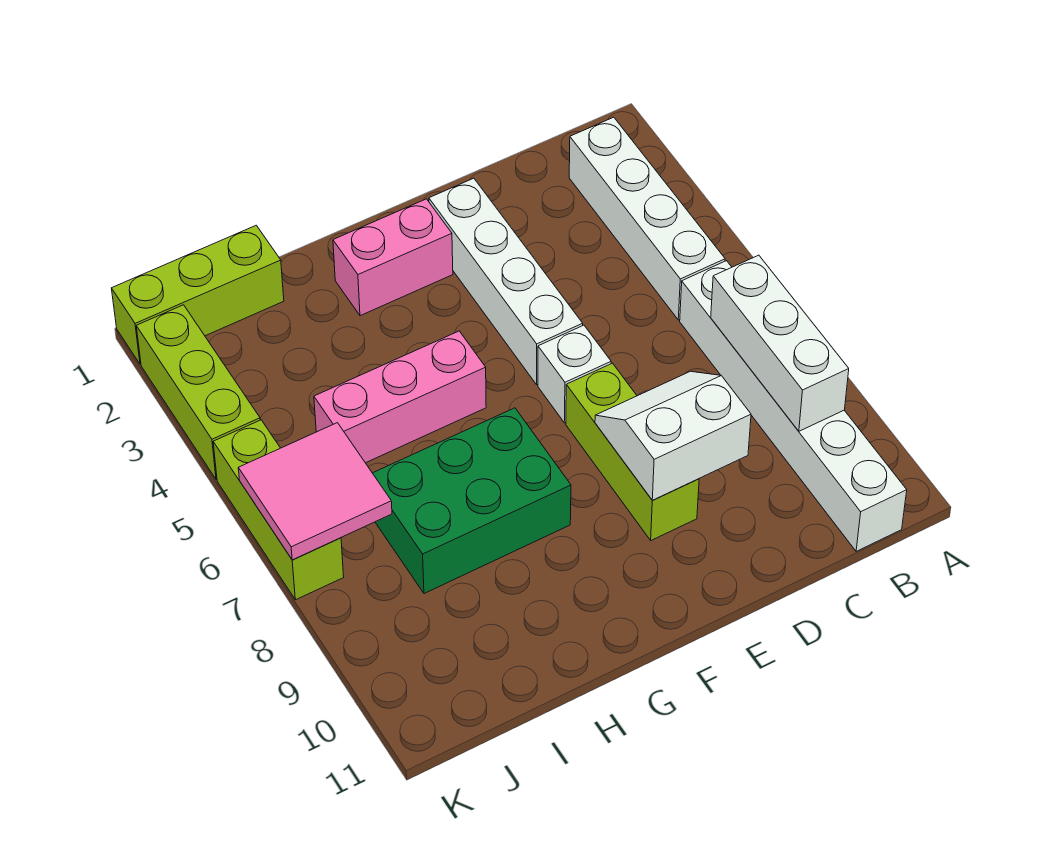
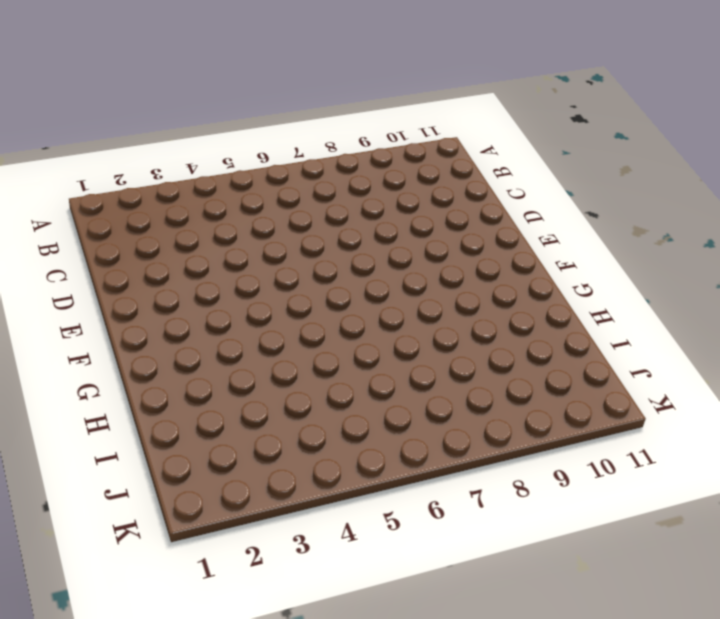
none -> white brick B2:B5 level 1
none -> white brick B6:B11 level 1
none -> white brick E2:E5 level 1

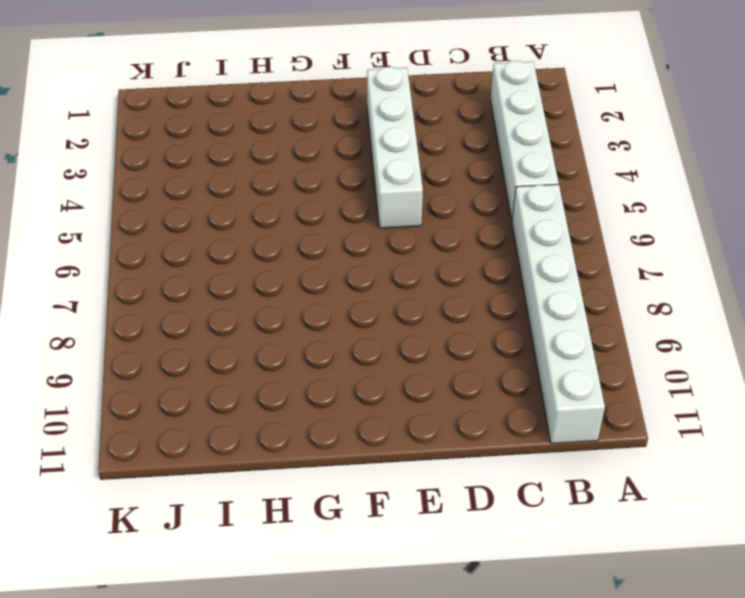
none -> white brick E6 level 1
none -> lime brick E7:E9 level 1
none -> pink brick F2:G2 level 1

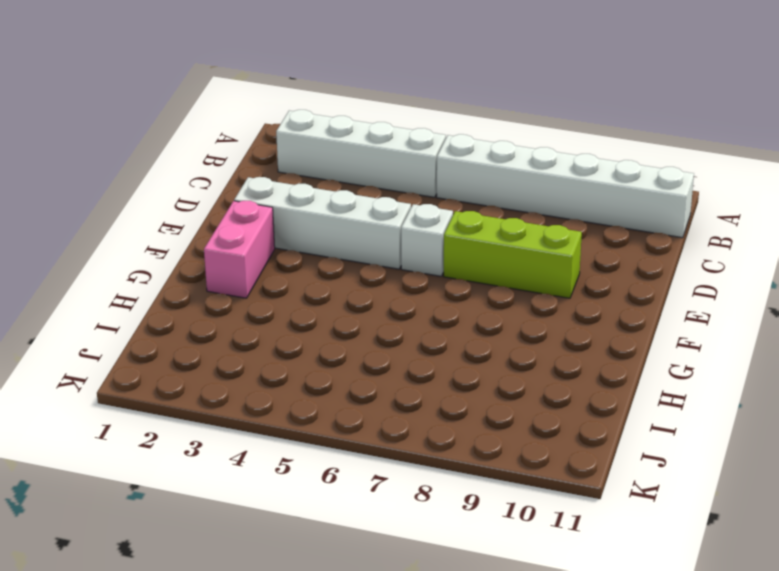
none -> pink brick G5:I5 level 1
none -> green brick G7:I8 level 1
none -> lime brick I1:K1 level 1

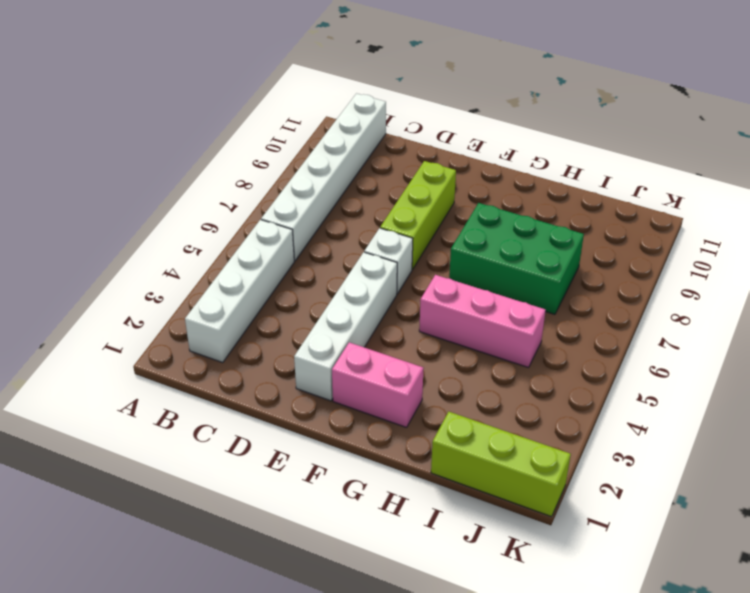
none -> lime brick K2:K4 level 1
none -> lime brick K5:K7 level 1
none -> white brick B7:B9 level 2

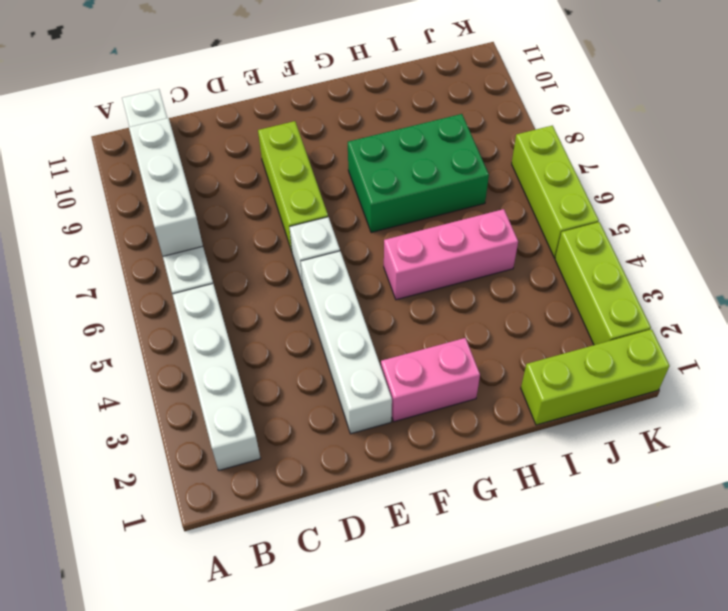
none -> white slope D8:E9 level 2 top 9
none -> pink tile J6:K7 level 2

